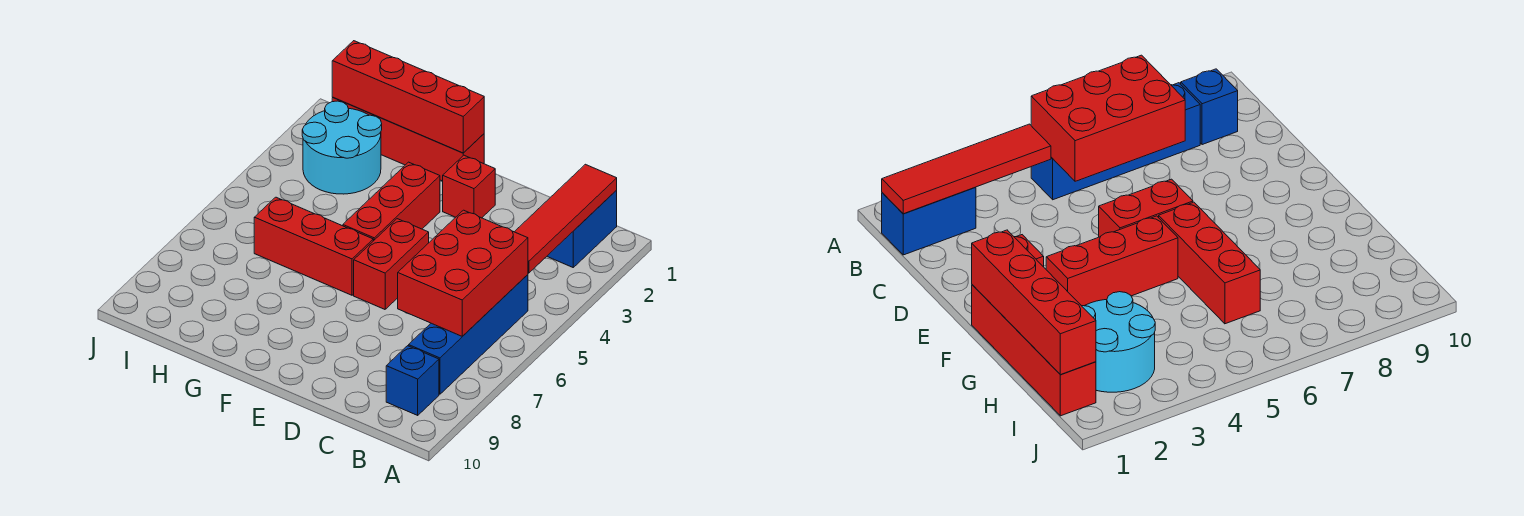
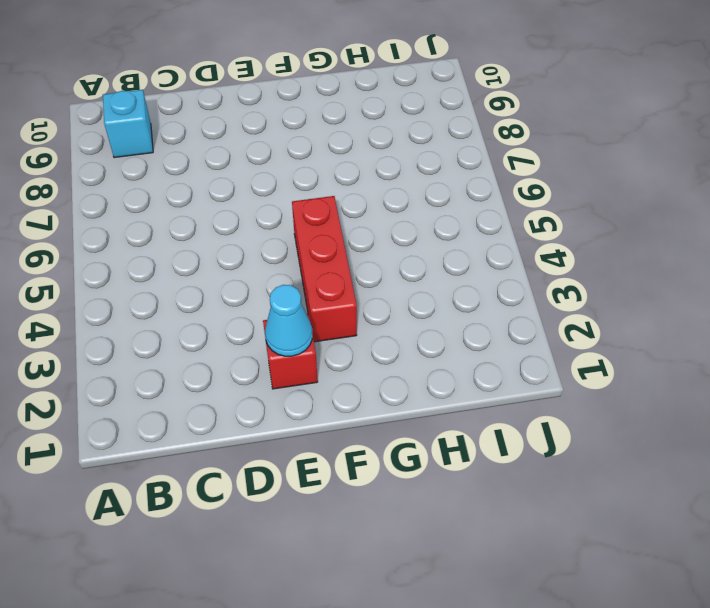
cyan brick B9 level 1 -> blue brick B9 level 1
cyan cone E2 level 2 -> none
none -> blue brick B1:B2 level 1
none -> blue brick B5:B8 level 1
none -> red brick E5:E6 level 1

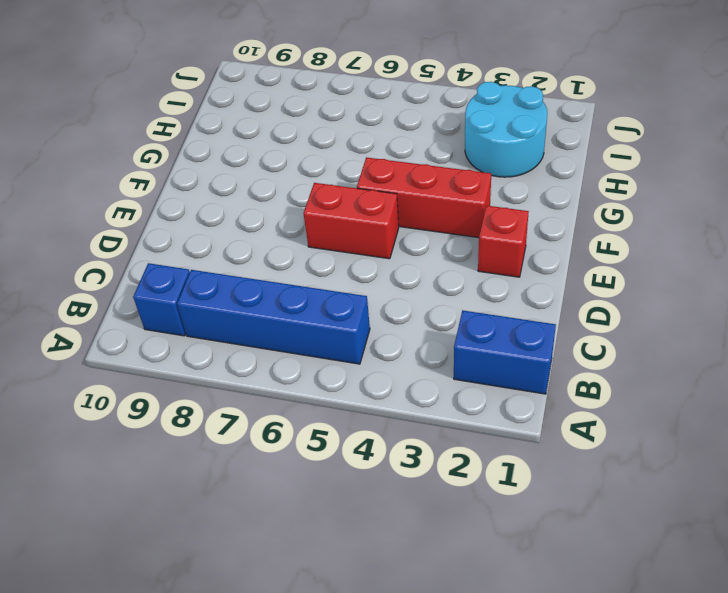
none -> red brick F1:I1 level 1
none -> red brick F6:H6 level 1
none -> red tile B1:B4 level 2

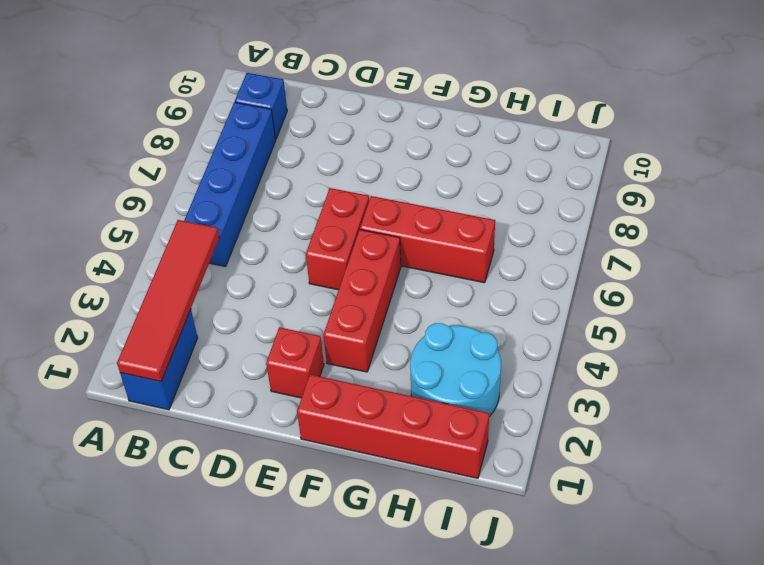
none -> red brick B5:C7 level 2
none -> red brick F1:I1 level 2

